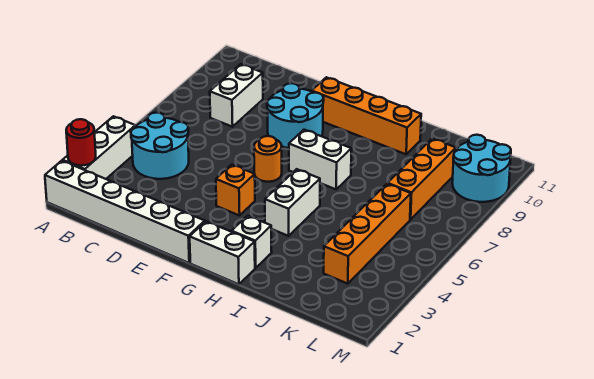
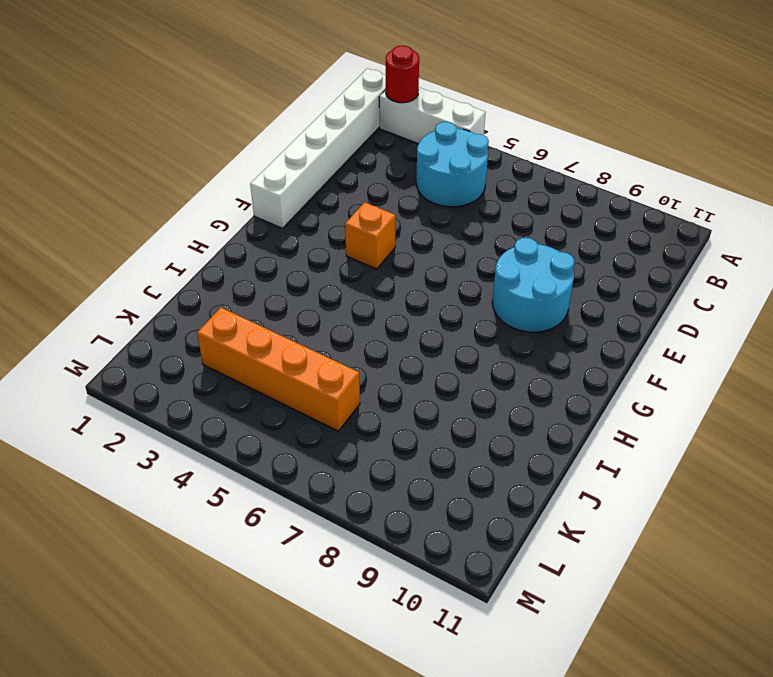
none -> white brick C8:C9 level 1
none -> orange round brick F6 level 1
none -> orange brick F10:I10 level 1

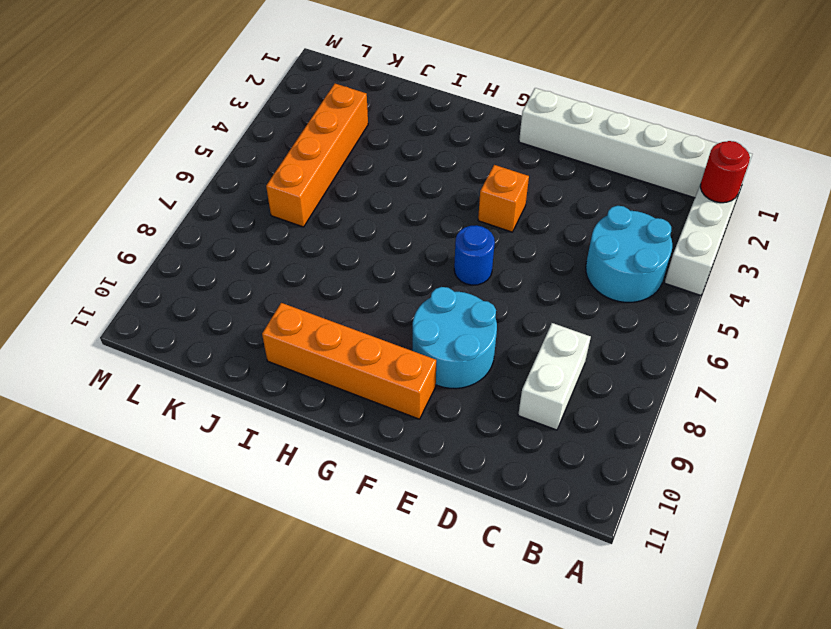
blue round brick F6 level 1 -> orange round brick F6 level 1
none -> white brick G1:H1 level 1
none -> white brick G7:H7 level 1
none -> white brick H2 level 1

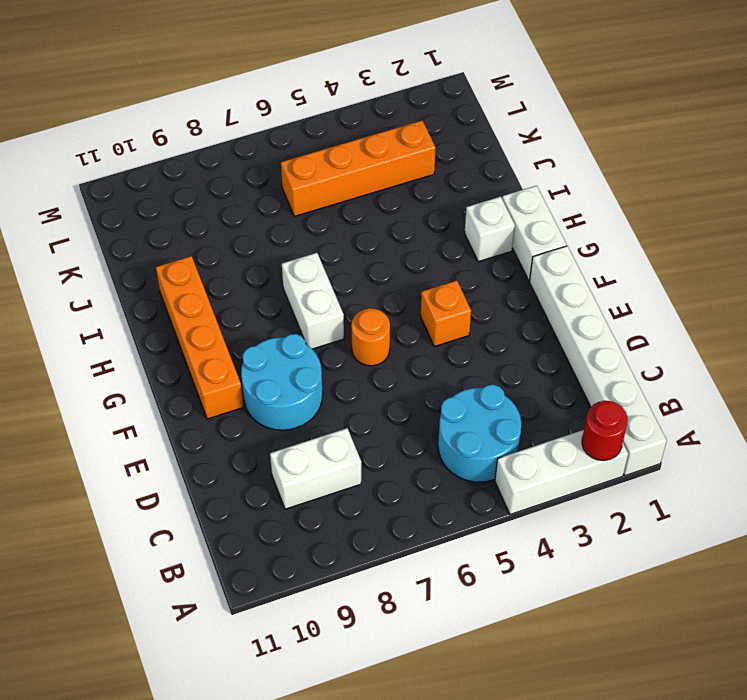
none -> white brick H4:H5 level 1
none -> orange brick K7:K9 level 1
none -> cyan round brick L9:M10 level 1

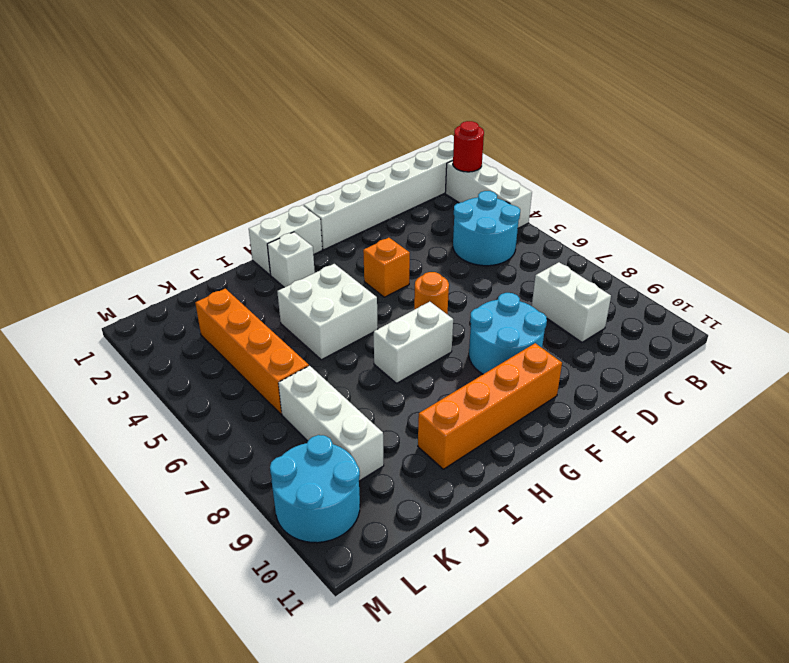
white brick H4:I5 level 1 -> white brick H4:H5 level 1
white brick K7:K9 level 1 -> orange brick K7:K9 level 1

